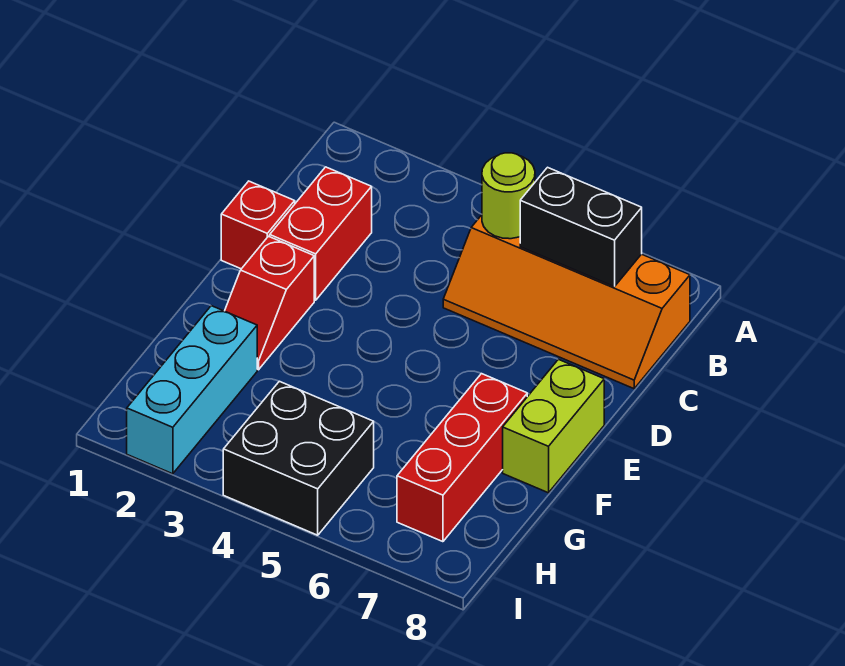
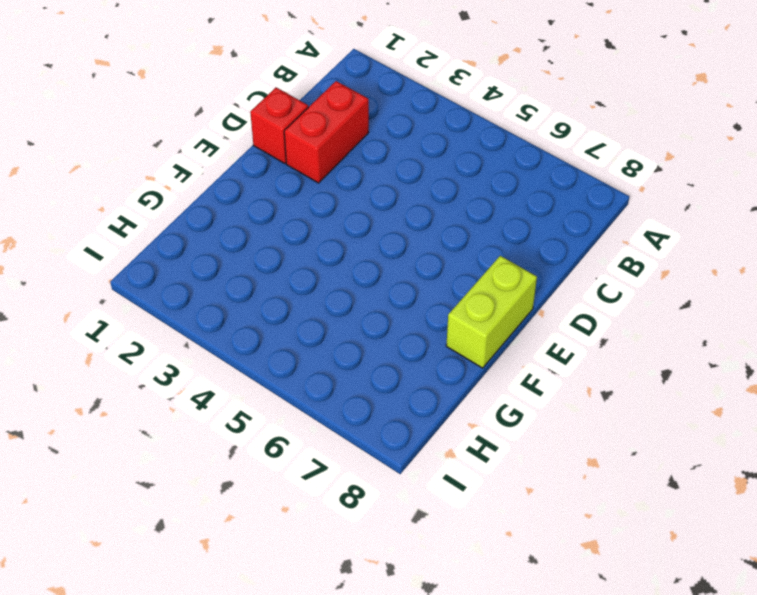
none -> orange slope B5:C8 level 1 top B
none -> red slope E2:F2 level 1 top E

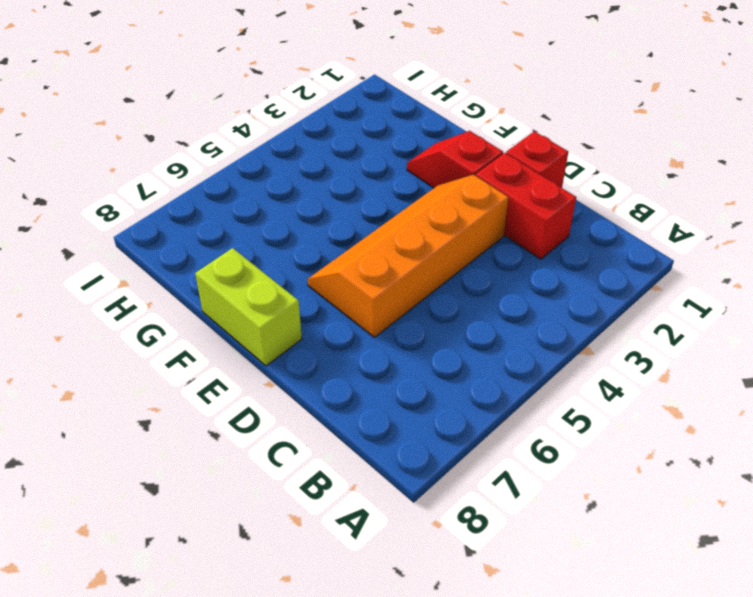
orange slope D3:E6 level 1 top D -> orange slope B5:C8 level 1 top B
none -> red brick F7:H7 level 1
none -> cyan brick G2:I2 level 1

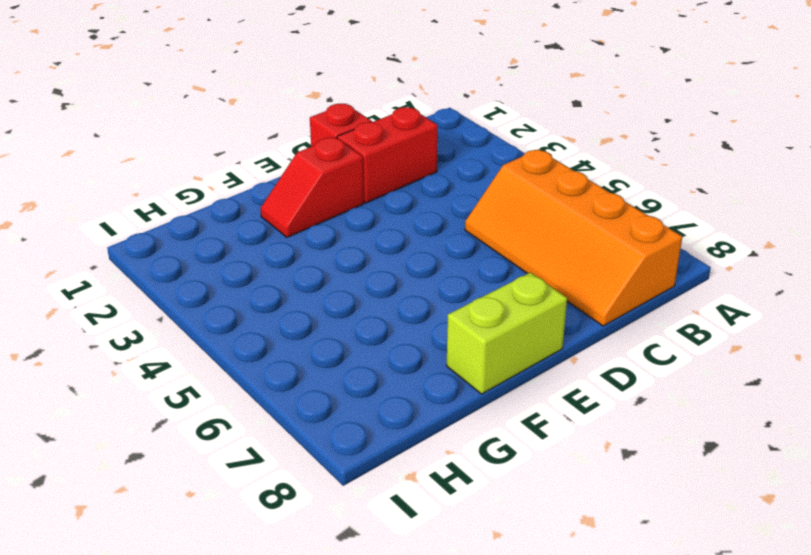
none -> red brick F7:H7 level 1
none -> cyan brick G2:I2 level 1

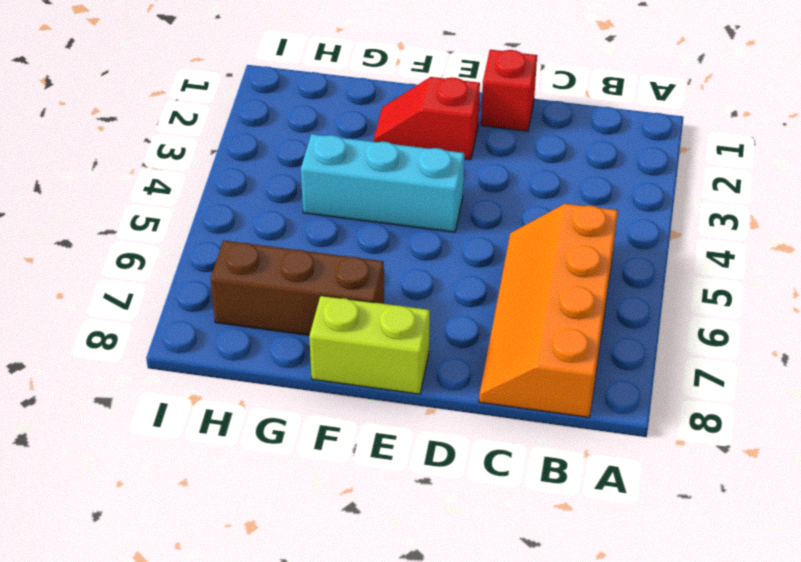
cyan brick E4:G4 level 1 -> cyan brick G2:I2 level 1
brown brick F7:H7 level 1 -> red brick F7:H7 level 1
none -> red brick C2:D2 level 1
none -> black brick H4:I5 level 1

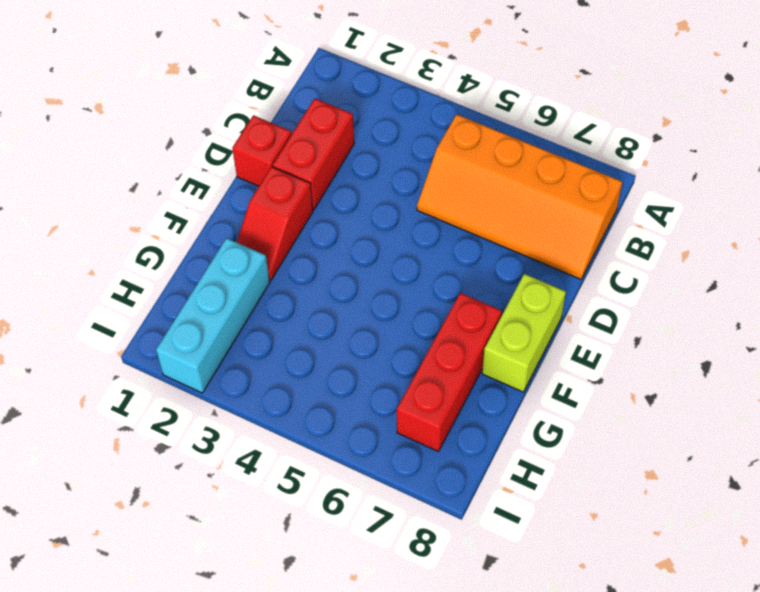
none -> black brick H4:I5 level 1
none -> lime round brick B5 level 2

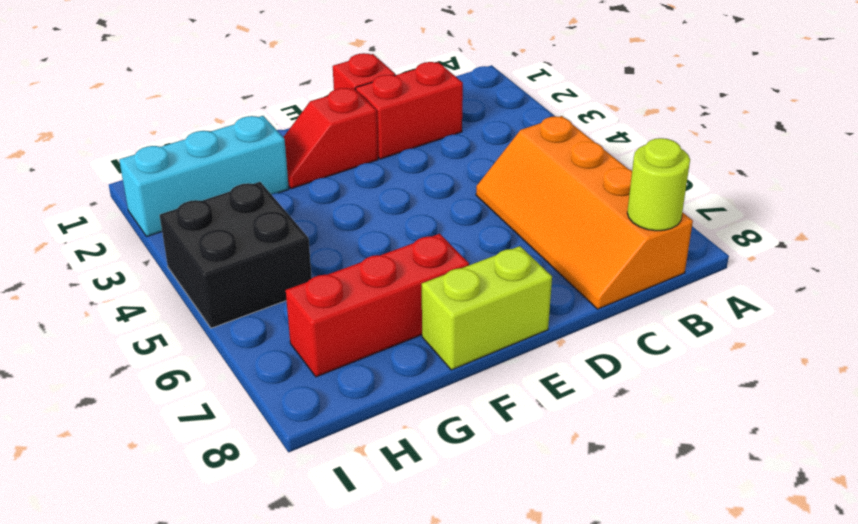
lime round brick B8 level 2 -> lime round brick B5 level 2
none -> black brick B6:B7 level 2

